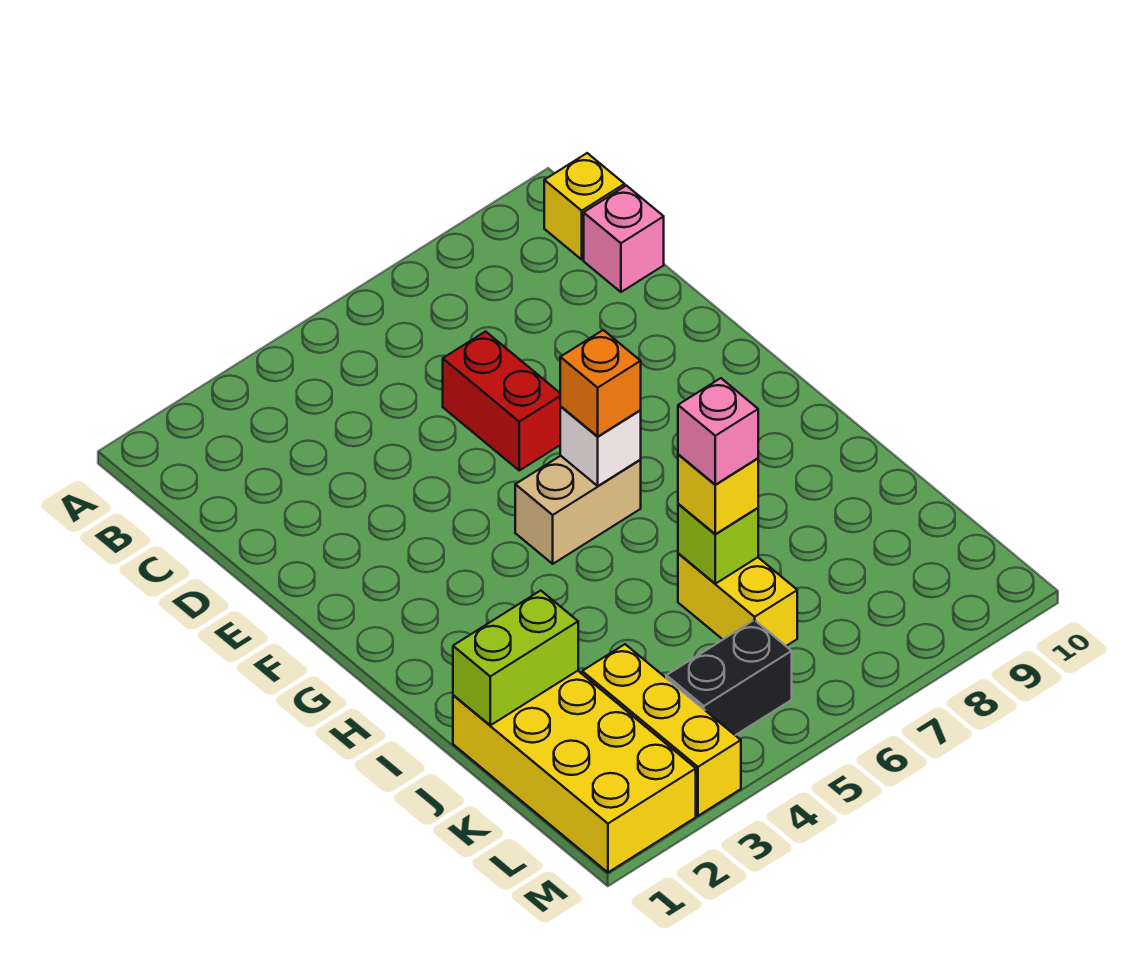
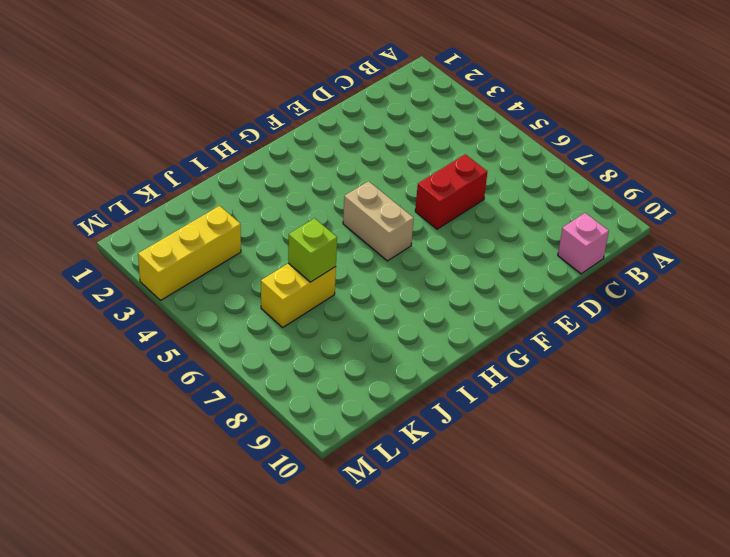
none -> yellow brick B10 level 1
none -> yellow brick J1:M2 level 1
none -> black brick L4:L5 level 1

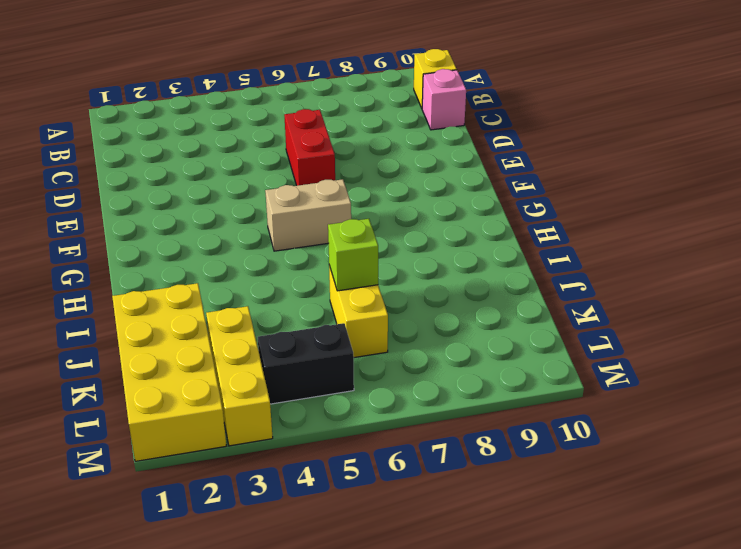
none -> white brick G6 level 2
none -> lime brick J1:J2 level 2
none -> orange brick G6 level 3

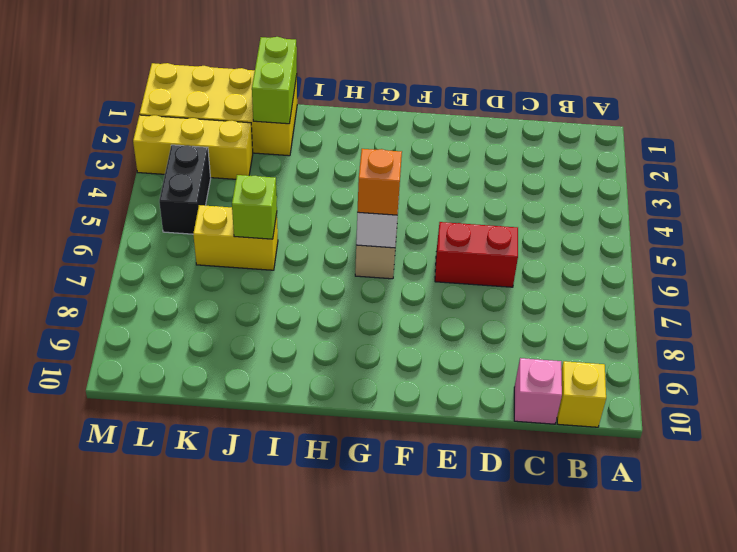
none -> yellow brick J6 level 3
none -> pink brick J6 level 4

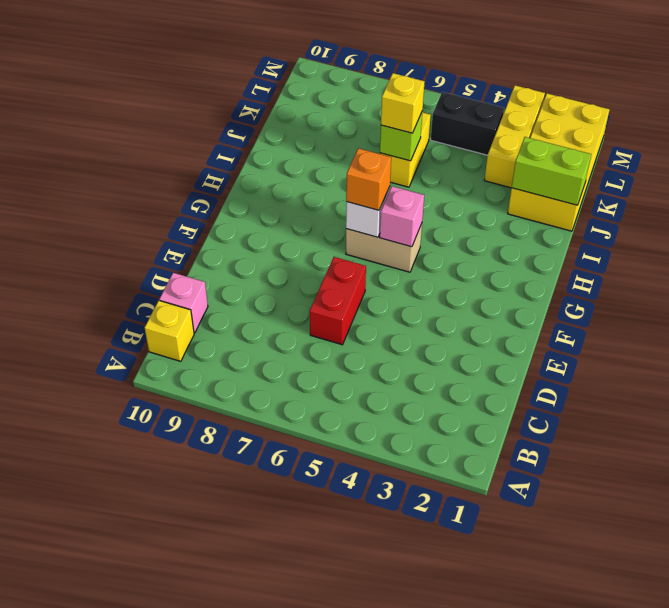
pink brick G5 level 2 -> pink brick J6 level 4

